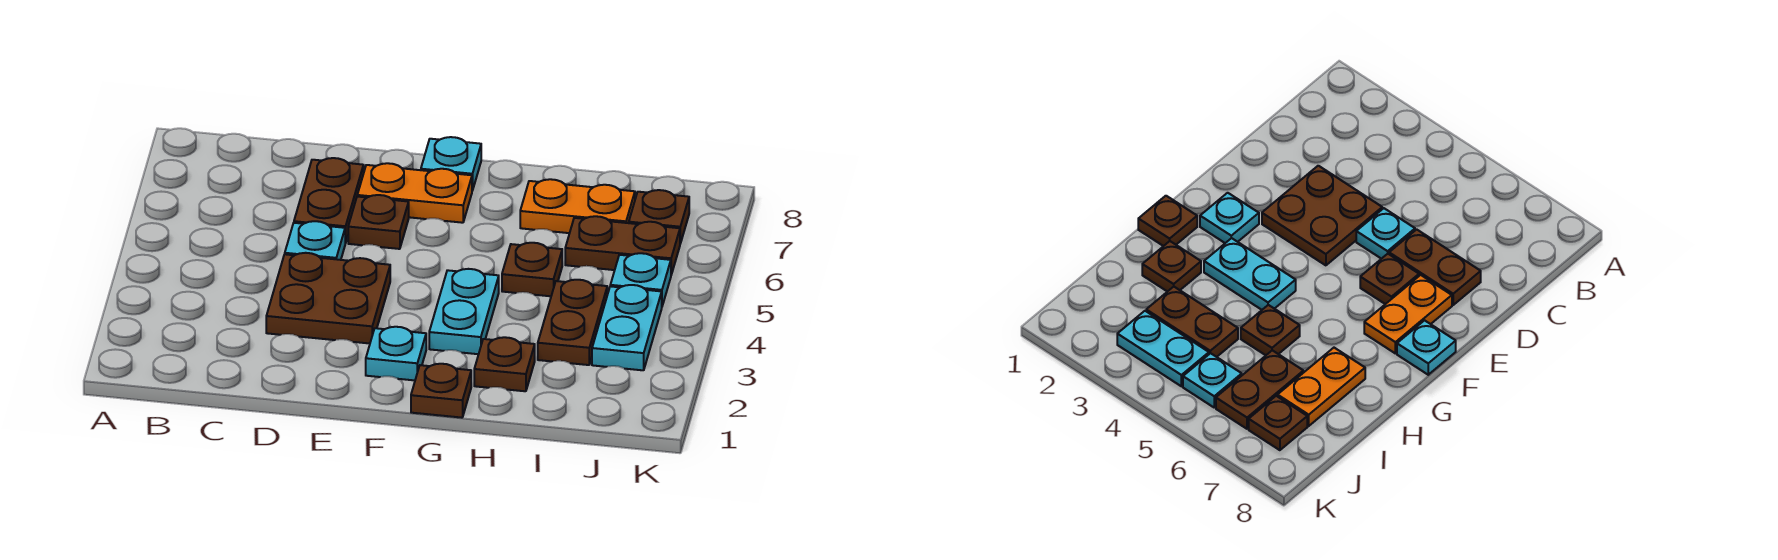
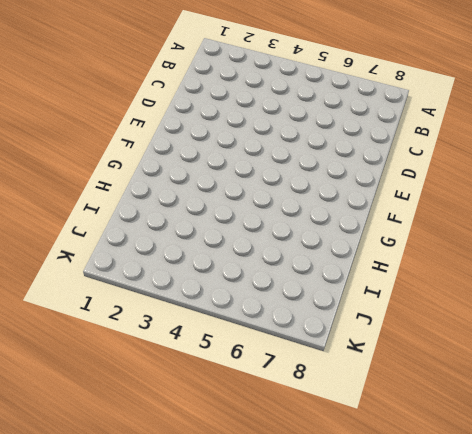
none -> brown plate D3:E4 level 1
none -> cyan plate D5 level 1
none -> brown plate D6:D7 level 1

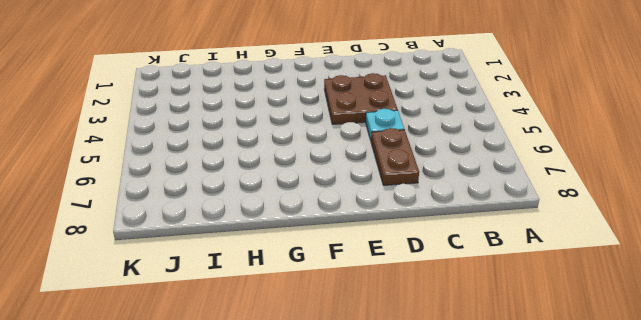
none -> brown plate E6 level 1
none -> orange plate E7:F7 level 1
none -> cyan plate F2 level 1

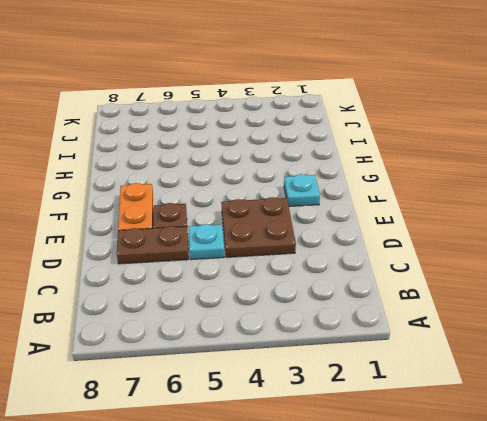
none -> cyan plate F8 level 1
none -> brown plate G1 level 1
none -> cyan plate G3:G4 level 1

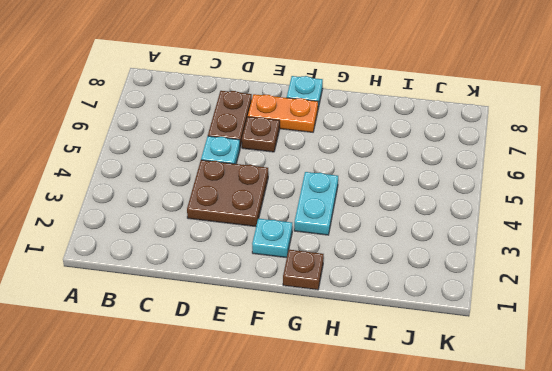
none -> brown plate H2 level 1
none -> brown plate H5 level 1
none -> orange plate H7:I7 level 1

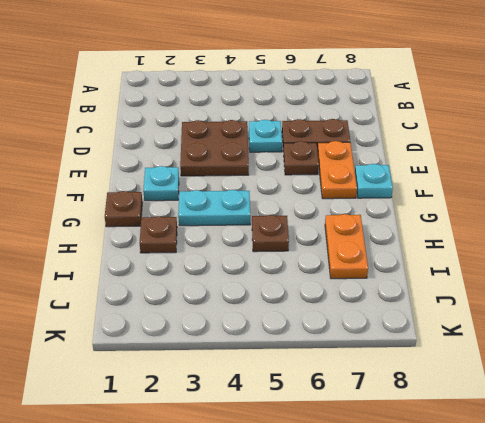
none -> brown plate I3:I4 level 1
none -> brown plate I6:J6 level 1
none -> cyan plate J3:J4 level 1

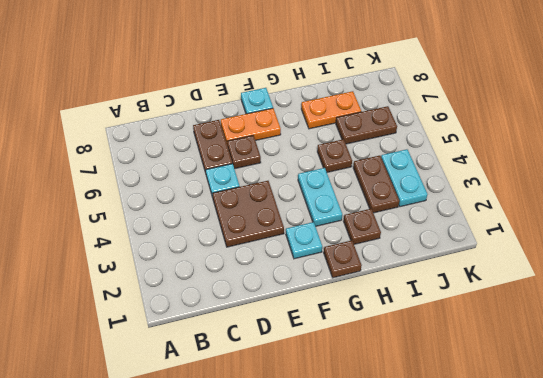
none -> cyan plate J5 level 1
none -> brown plate J7 level 1

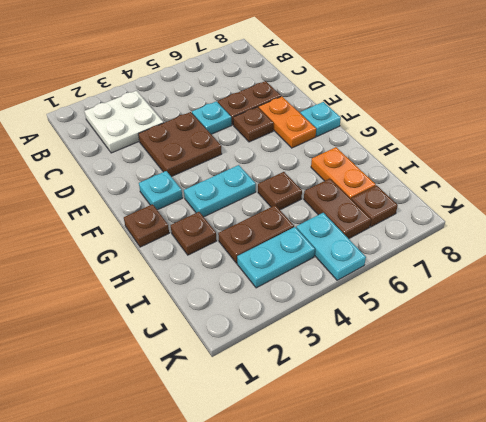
white plate B2:C3 level 1 -> none
cyan plate J5:K5 level 1 -> cyan plate J5 level 1

